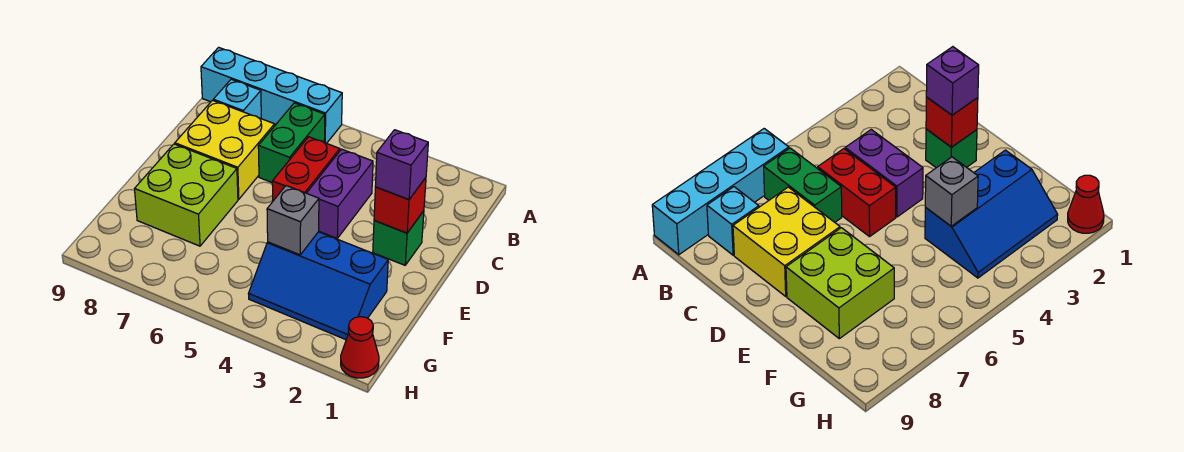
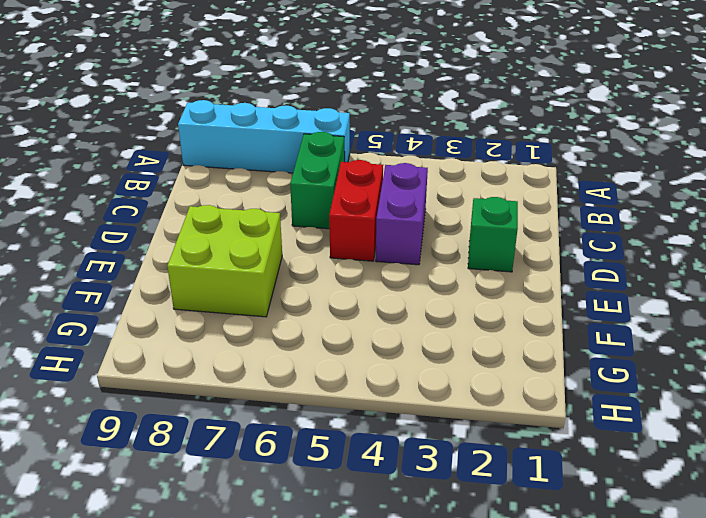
none -> cyan brick B8 level 1
none -> yellow brick C7:D8 level 1
none -> blue slope F2:G4 level 1 top F

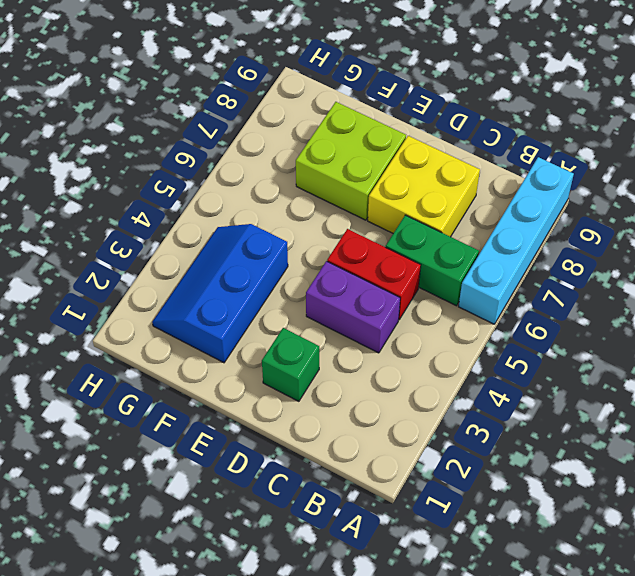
none -> cyan brick B8 level 1
none -> red cone H1 level 1
none -> red brick D2 level 2

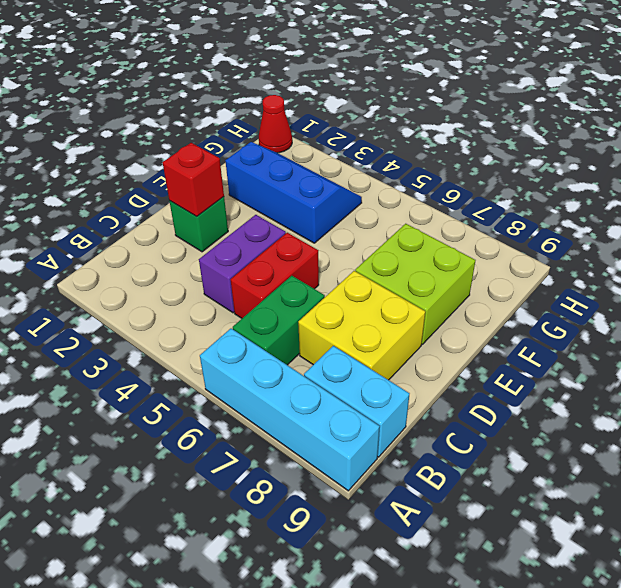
cyan brick B8:B9 level 1 -> cyan brick B8 level 1
none -> grey brick F4 level 2
none -> purple brick D2 level 3

